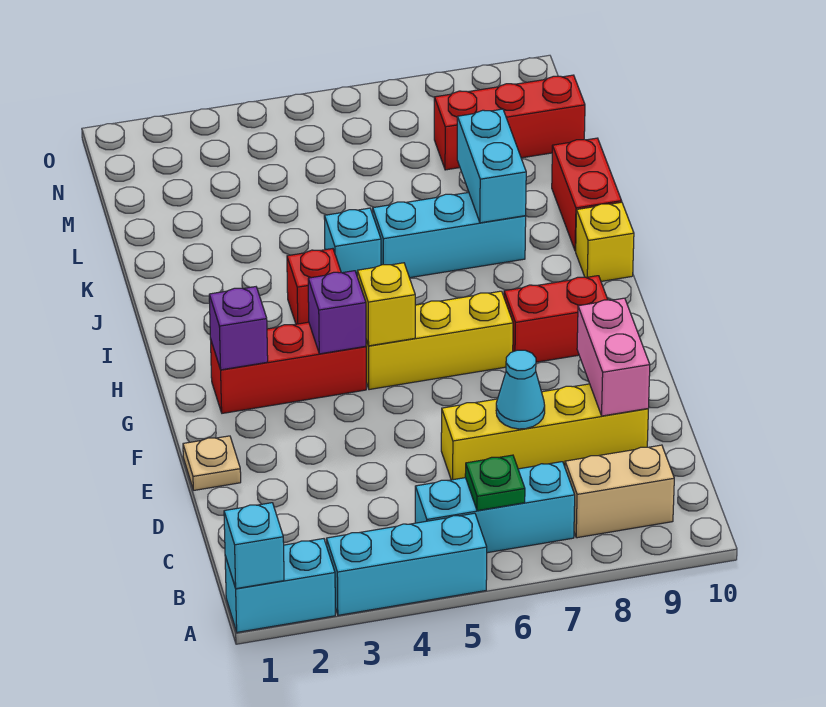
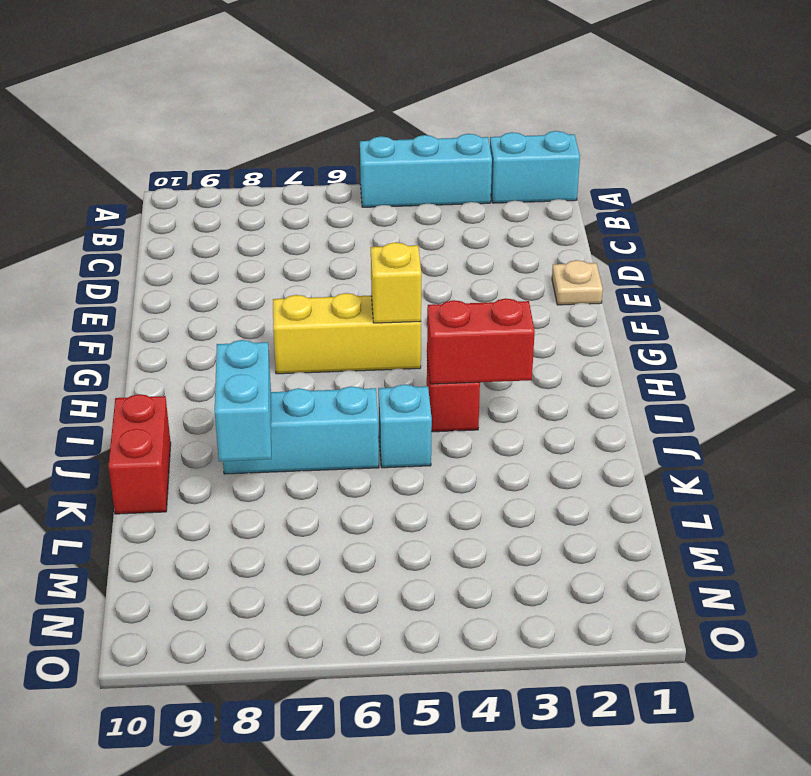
red brick I3:I4 level 2 -> red brick G8:G9 level 1
none -> cyan brick B5:B7 level 1
none -> tan brick B8:B9 level 1
none -> yellow brick D6:D9 level 1

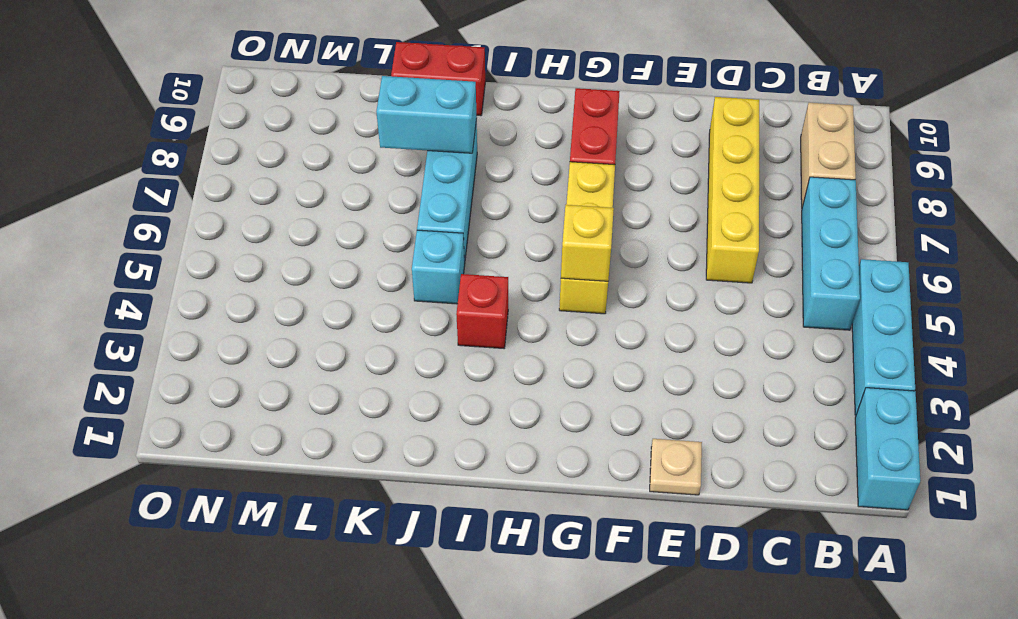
none -> red brick G2:G4 level 1
none -> yellow brick I10 level 1
none -> red brick M8:M10 level 1

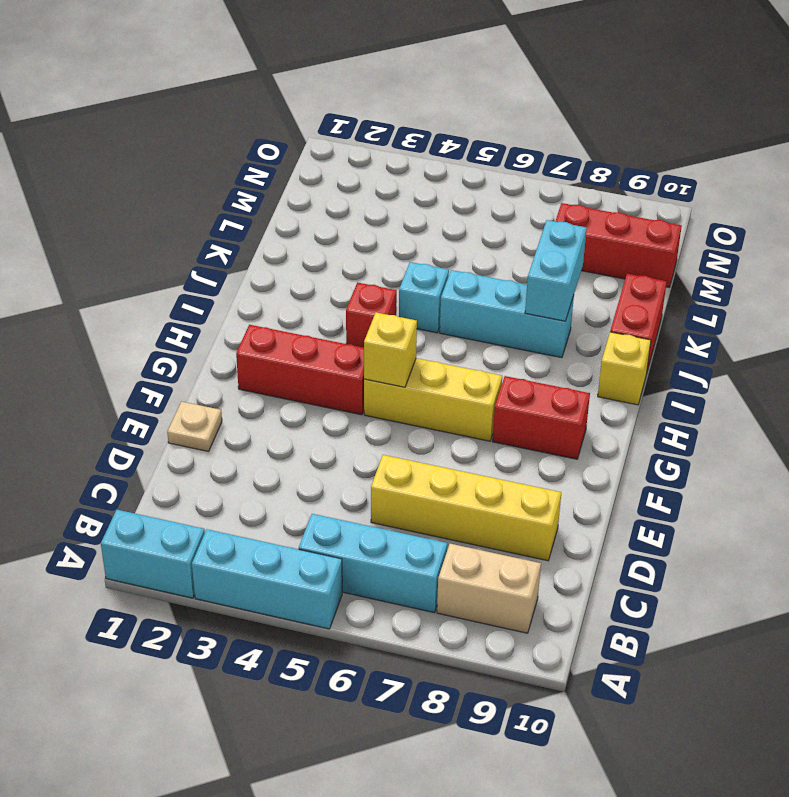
none -> cyan brick A1 level 2
none -> green plate B6 level 2
none -> cyan cone D7 level 2

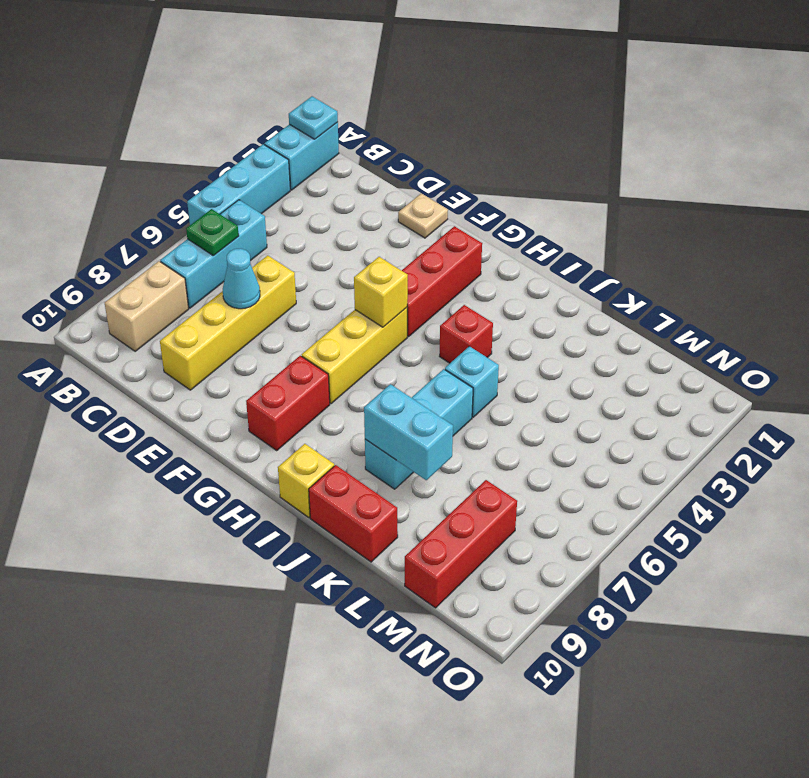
cyan plate A1 level 2 -> cyan brick A1 level 2
none -> pink brick D9:E9 level 2
none -> purple brick G2 level 2
none -> purple brick G4 level 2

